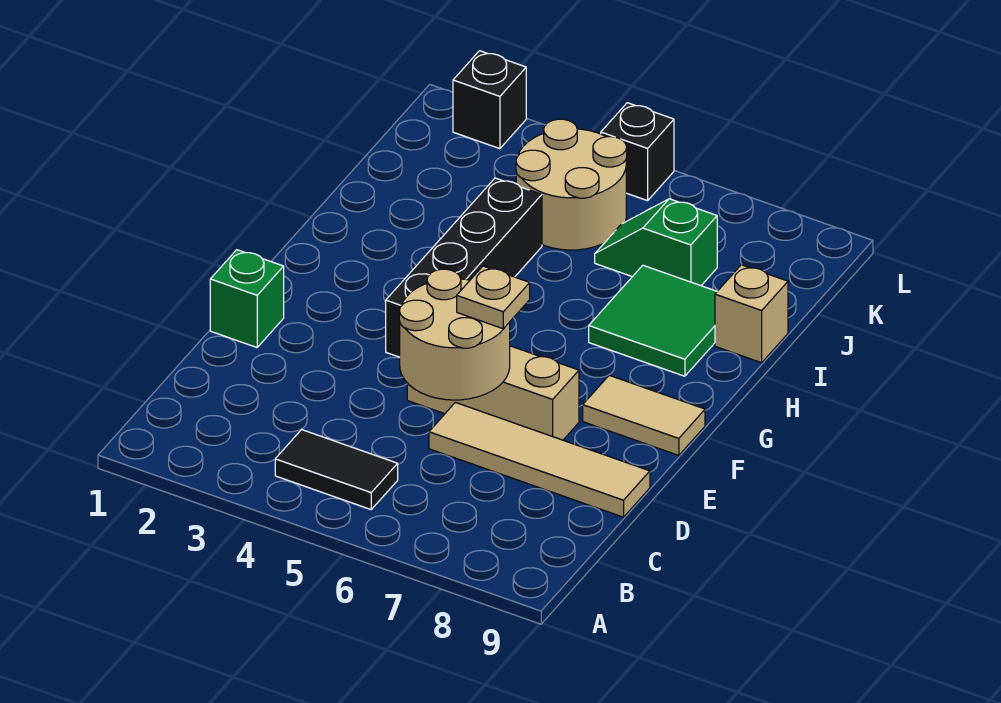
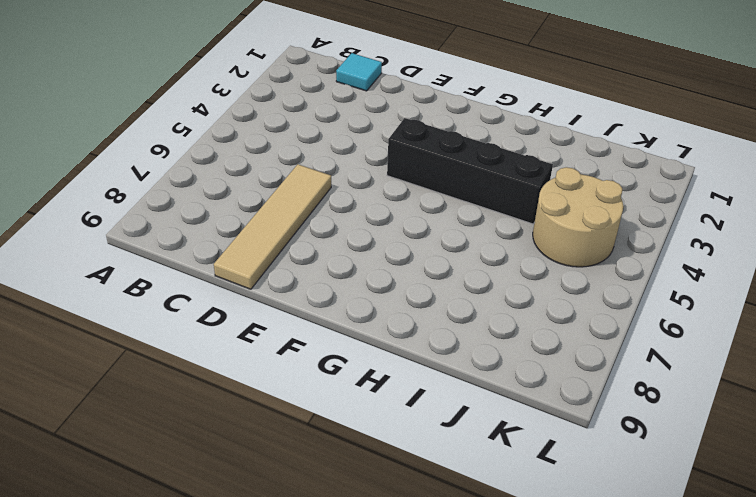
cyan tile C1 level 1 -> none
none -> black tile B4:B5 level 1
none -> green brick E1 level 1
none -> tan brick E5:E7 level 1

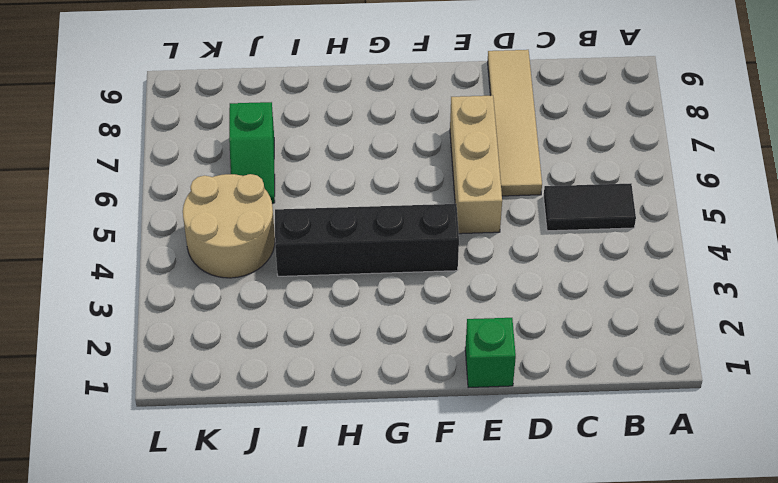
black tile B5:C5 level 1 -> black tile B4:B5 level 1
none -> tan tile F8:F9 level 1
none -> green tile H7:I8 level 1
none -> tan brick I9 level 1

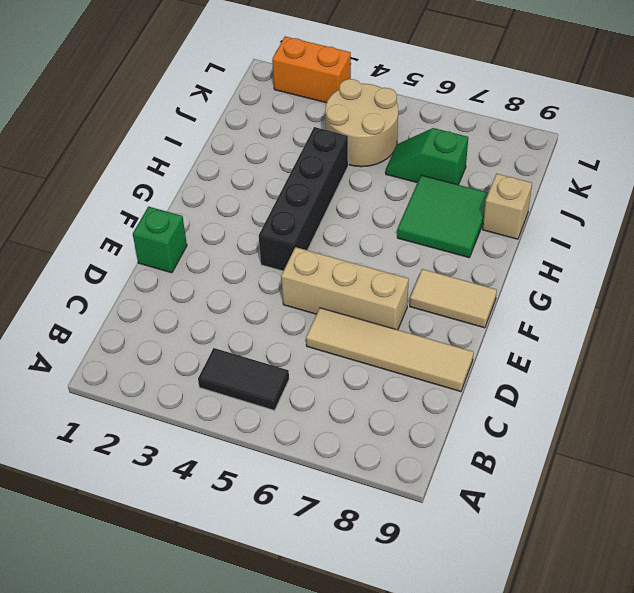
orange brick L2:L3 level 1 -> black brick L2 level 1
none -> black brick L5 level 1
none -> tan round brick D5:E6 level 2
none -> tan plate E6 level 3

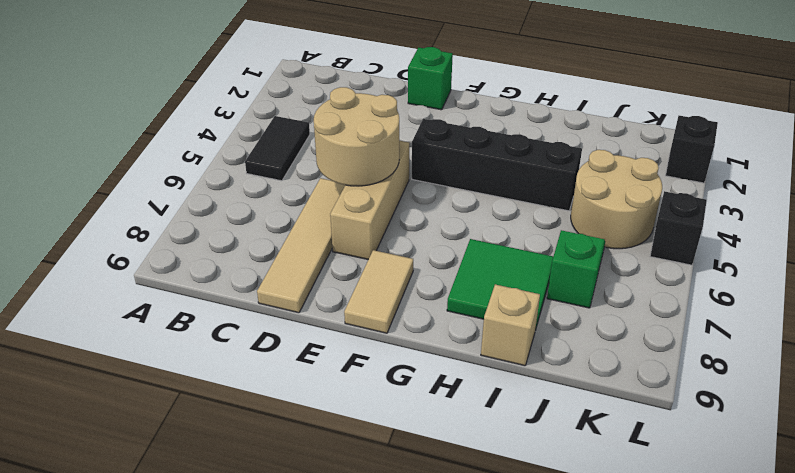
none -> tan plate E6 level 3

